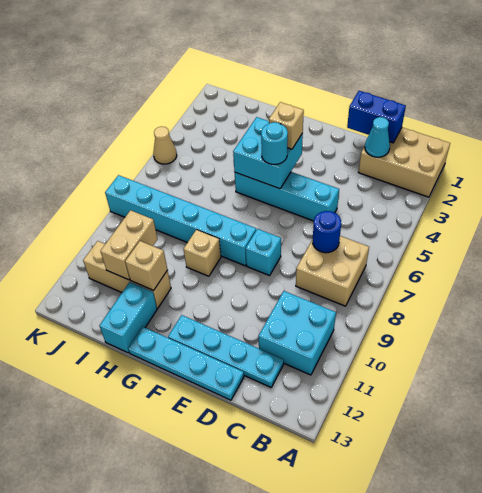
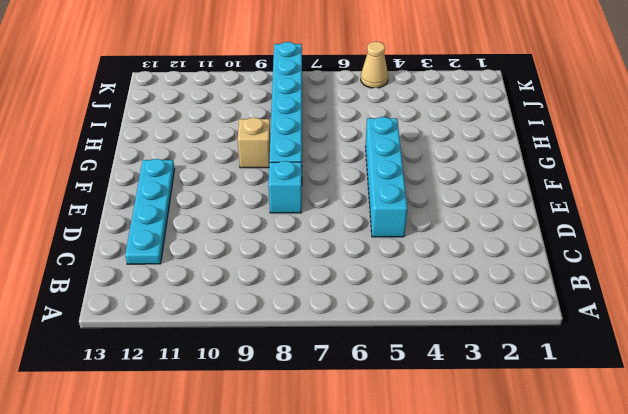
none -> tan brick A1:C2 level 1
none -> tan brick B7:C8 level 1
none -> cyan brick B10:C11 level 1

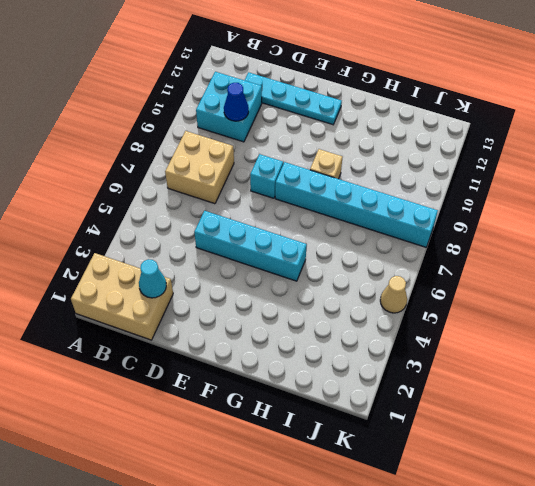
blue cone C10 level 2 -> none
none -> cyan plate D13:G13 level 1
none -> tan brick H11:J11 level 1
none -> cyan brick H12:H13 level 1

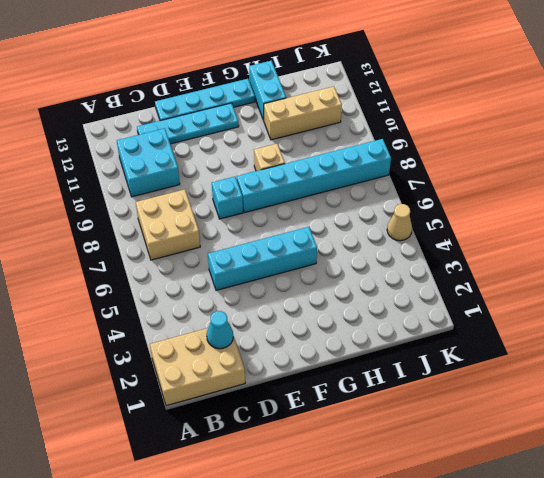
none -> blue brick C1:D1 level 2
none -> blue round brick C7 level 2
none -> cyan brick F4:G5 level 2

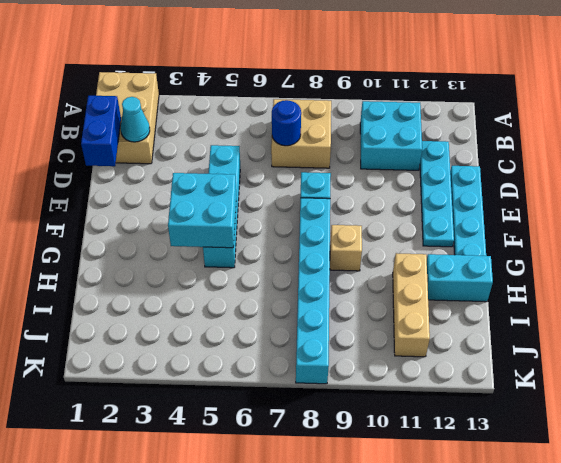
none -> tan cone K5 level 1
none -> tan brick H11 level 2
none -> tan brick I10:I11 level 2

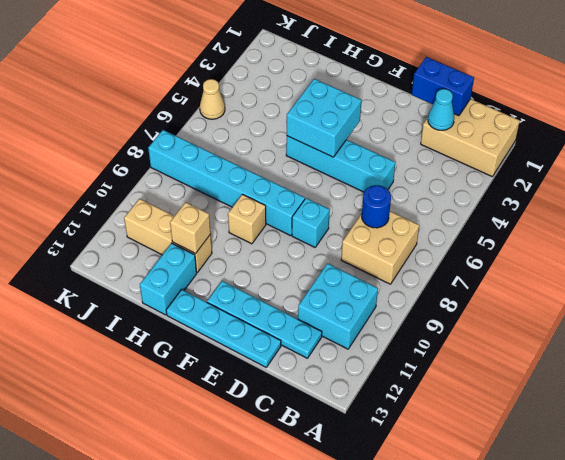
none -> tan brick I10:I11 level 2
none -> tan brick F4 level 3
none -> cyan round brick F5 level 3

